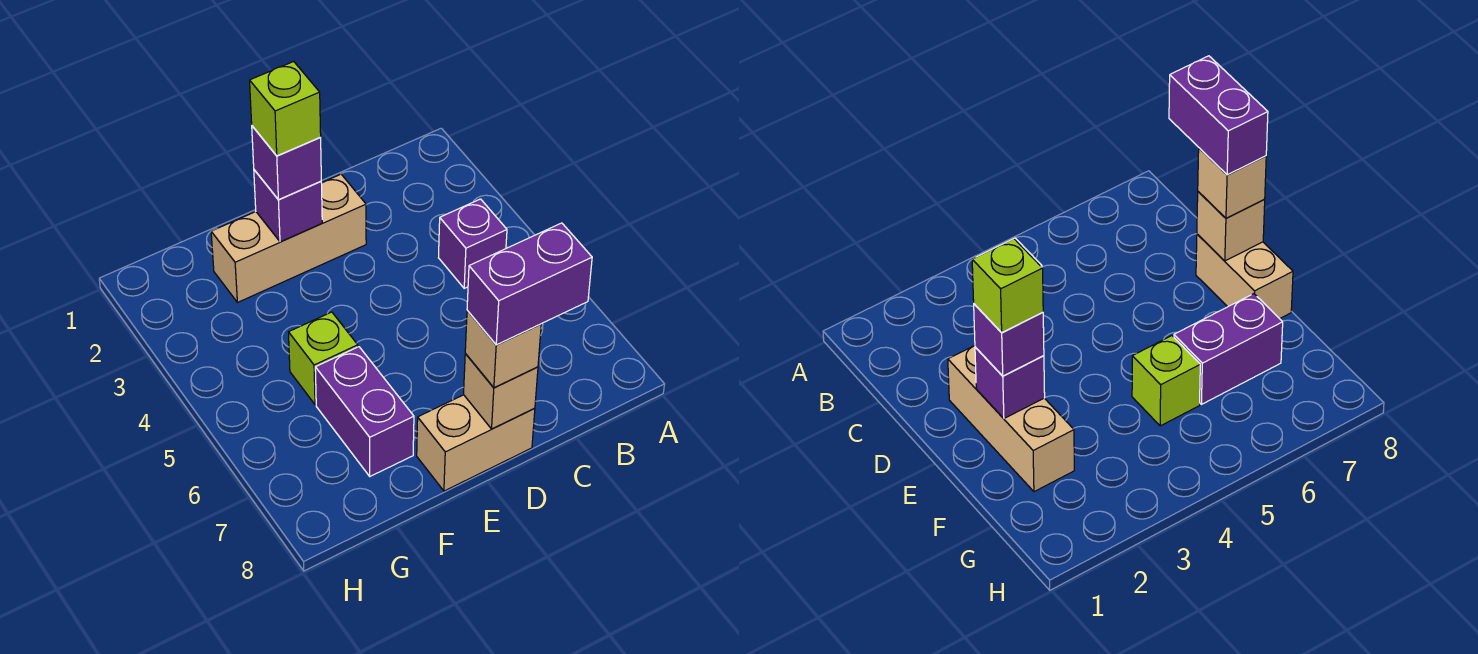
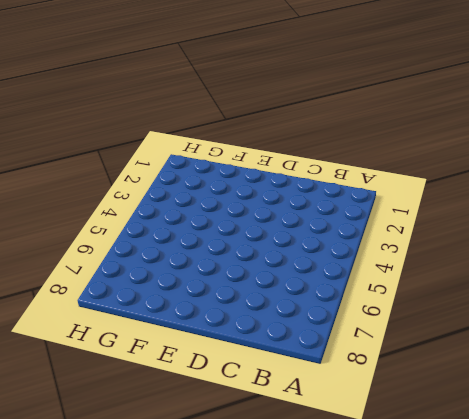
none -> purple brick B4 level 1
none -> tan brick D2:F2 level 1

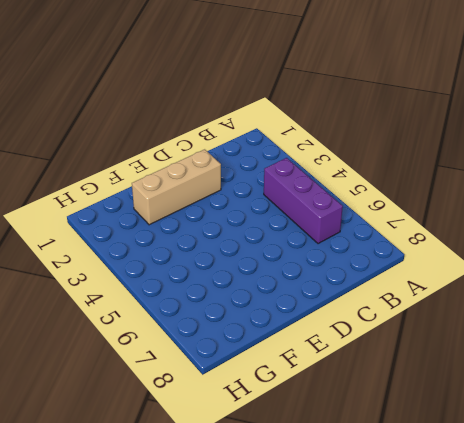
purple brick B4:B6 level 1 -> purple brick B4 level 1
none -> tan brick D8:E8 level 1
none -> lime brick F5 level 1

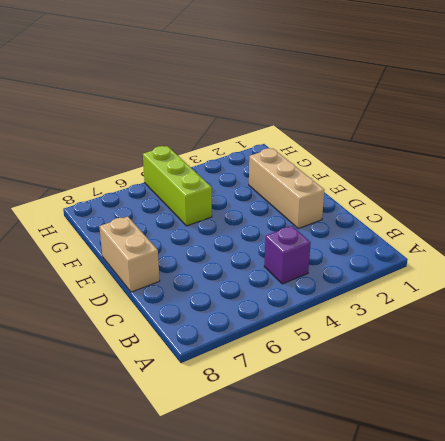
lime brick F5:H5 level 1 -> lime brick F5 level 1
none -> purple brick F6:F7 level 1
none -> tan brick D8 level 2

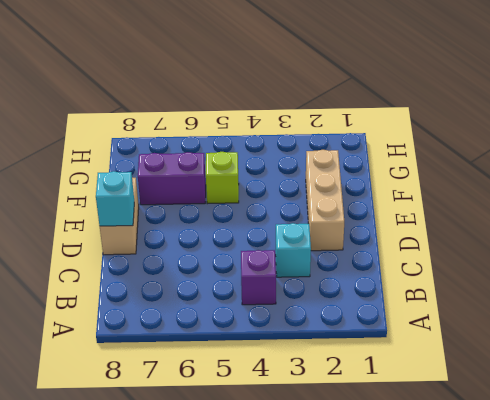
cyan brick C3 level 1 -> none
cyan brick D8 level 2 -> tan brick D8 level 2
none -> purple brick E2 level 2
none -> tan brick D8 level 3

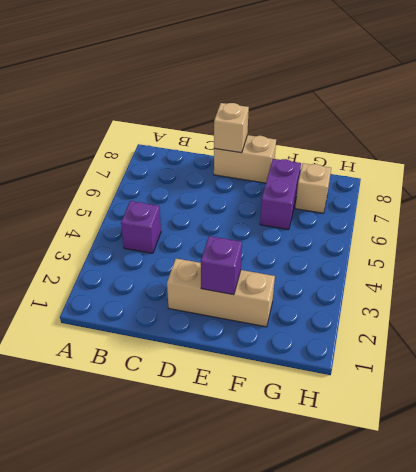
tan brick G7 level 1 -> tan brick D8 level 3
none -> lime brick F5 level 1
none -> purple brick E2 level 3

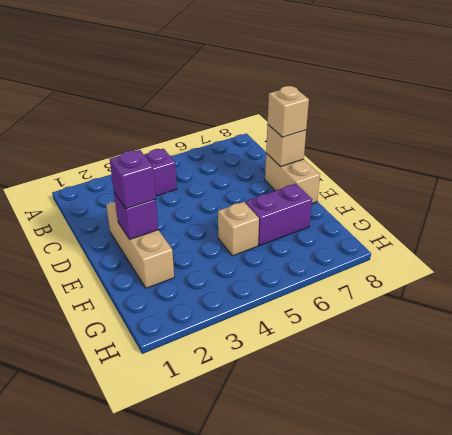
tan brick F5 level 1 -> lime brick F5 level 1
none -> purple brick C8:D8 level 4
none -> lime brick E2 level 4

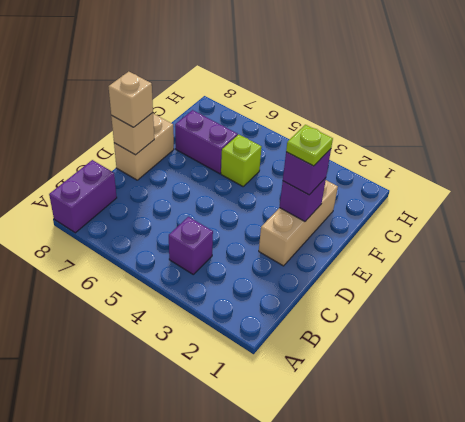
purple brick A8:B8 level 1 -> purple brick C8:D8 level 4
lime plate E2 level 4 -> lime brick E2 level 4

